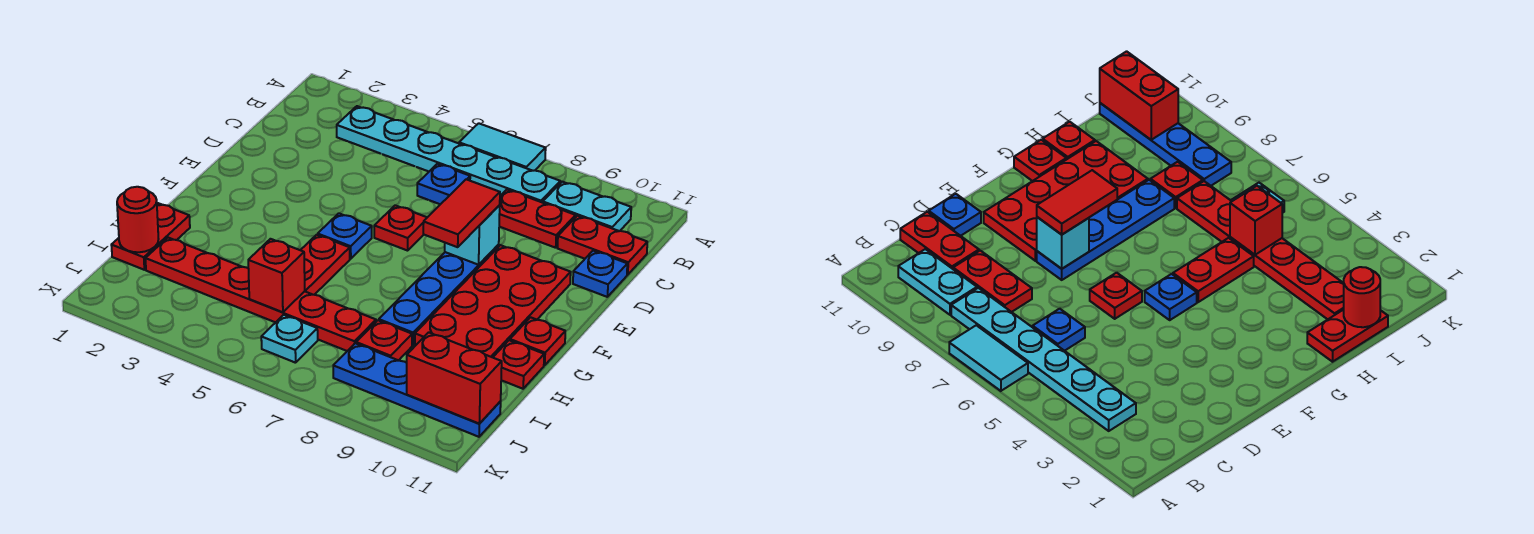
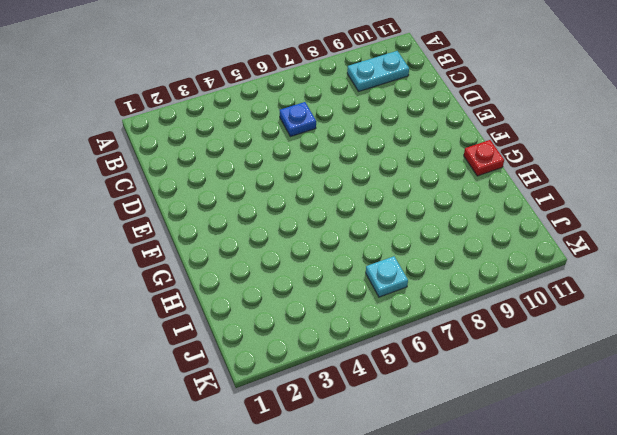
none -> cyan tile A6:A7 level 1
none -> cyan plate B3:B8 level 1
none -> red plate C8:C9 level 1

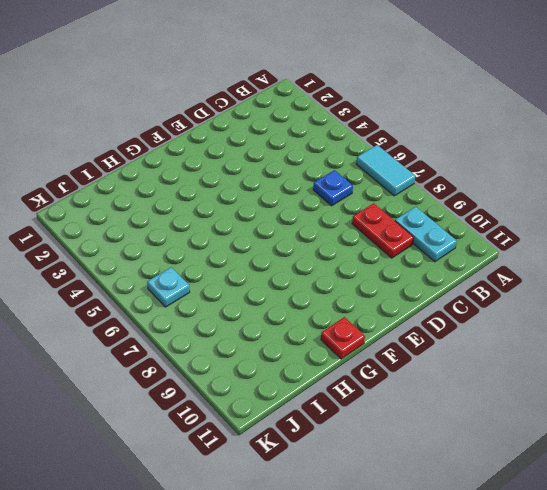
none -> cyan plate B3:B8 level 1
none -> red plate C10:C11 level 1
none -> blue plate D11 level 1

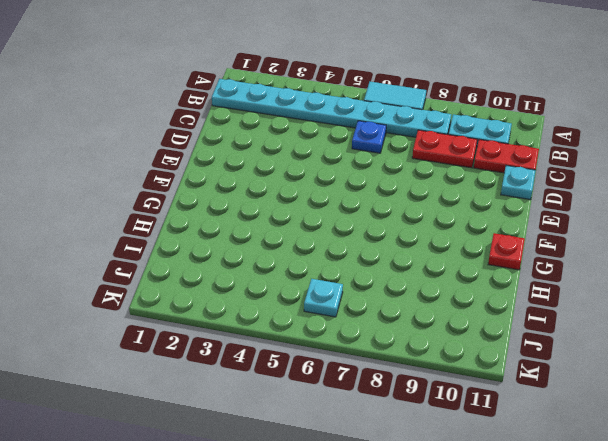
cyan plate B1:B8 level 1 -> cyan plate B3:B8 level 1
cyan plate D11 level 1 -> blue plate D11 level 1
none -> red plate E6 level 1
none -> blue plate E8:H8 level 1
none -> red plate E9:H10 level 1

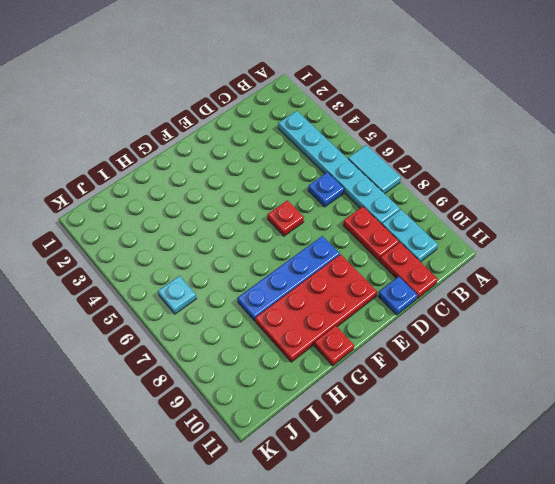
none -> blue plate F5 level 1
none -> red plate G5:H5 level 1
none -> red plate H1:I1 level 1

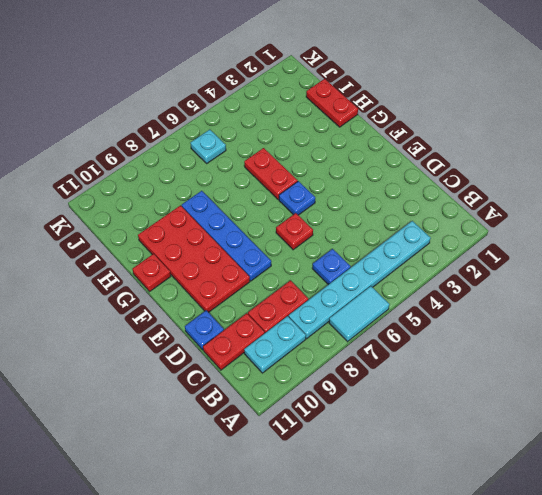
none -> red plate H11 level 1
none -> red plate I2:I7 level 1
none -> red plate I8 level 1

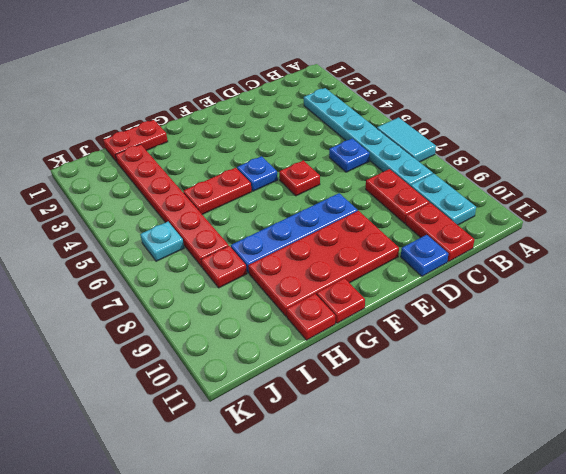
none -> blue plate J8:J11 level 1
none -> cyan brick E8 level 2
none -> red round brick I1 level 2

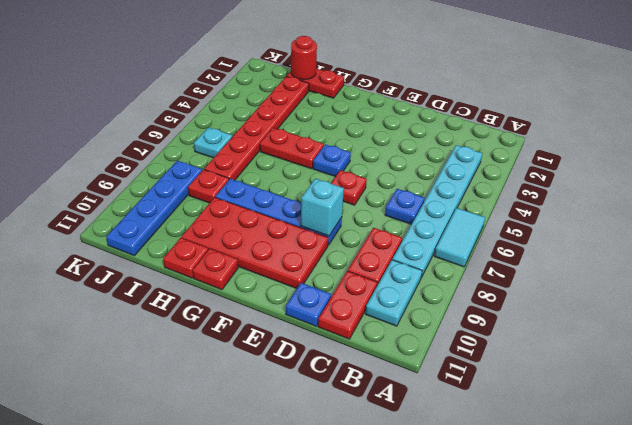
none -> red brick I5 level 2
none -> red brick J10:J11 level 2
none -> red tile E8:F8 level 3

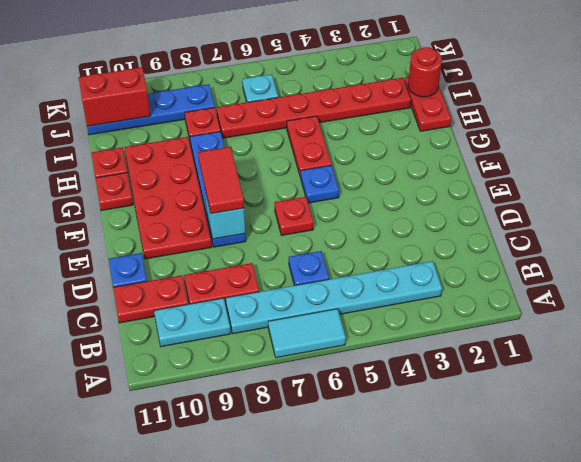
none -> red brick I5 level 2

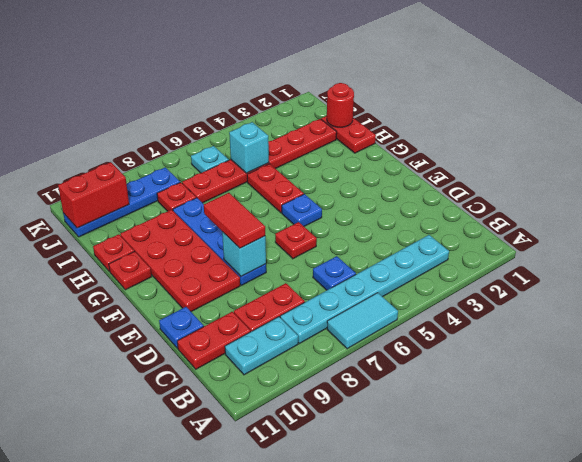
cyan brick I5 level 2 -> red brick I5 level 2

